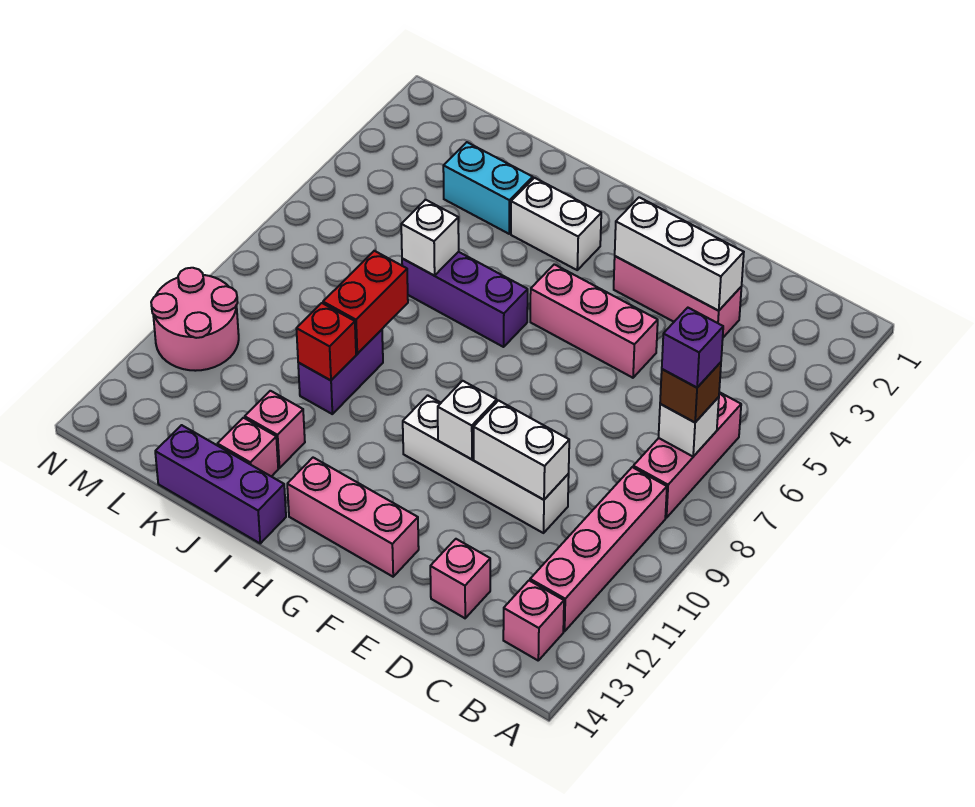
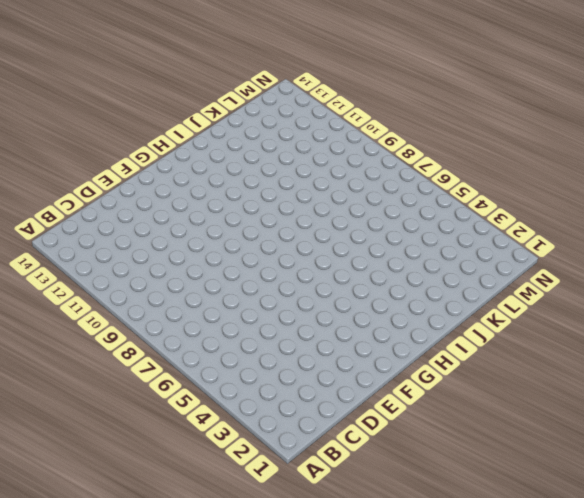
none -> pink brick B6:B8 level 1
none -> pink brick B9:B12 level 1
none -> pink brick B13 level 1

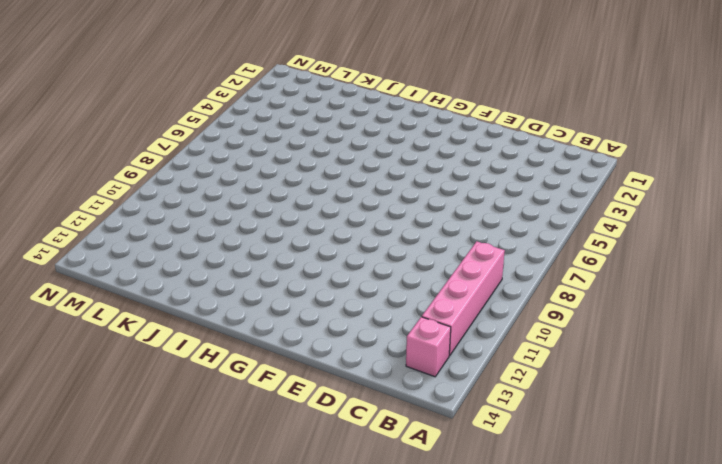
none -> pink brick B6:B8 level 1
none -> pink brick D3:F3 level 1
none -> white brick D10:G10 level 1

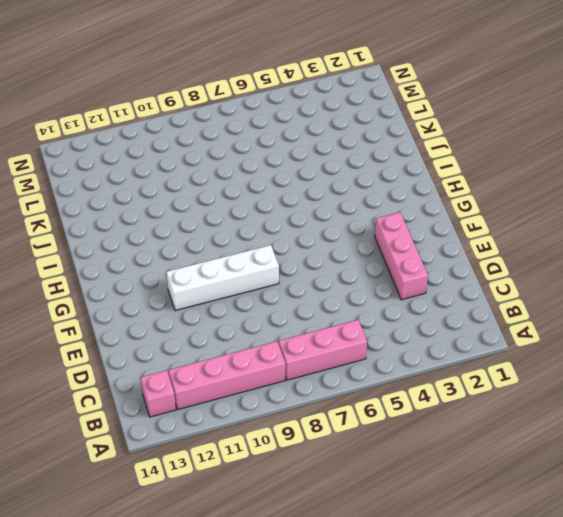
white brick F8:F11 level 1 -> white brick D10:G10 level 1
none -> pink brick D13 level 1
none -> pink brick E5:G5 level 1
none -> pink brick F13:H13 level 1

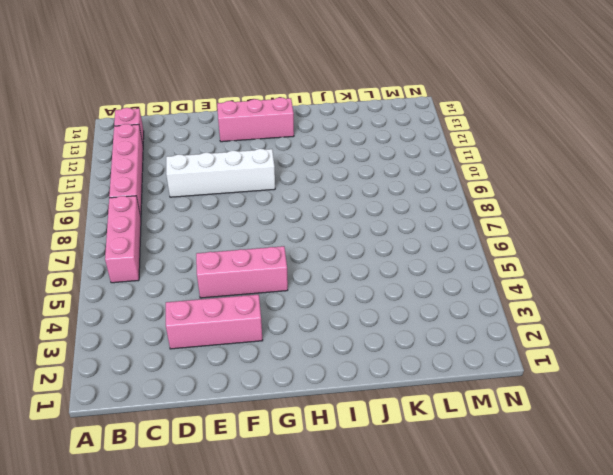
none -> pink brick D13 level 1
none -> white brick H3:I3 level 1
none -> purple brick H6:J6 level 1

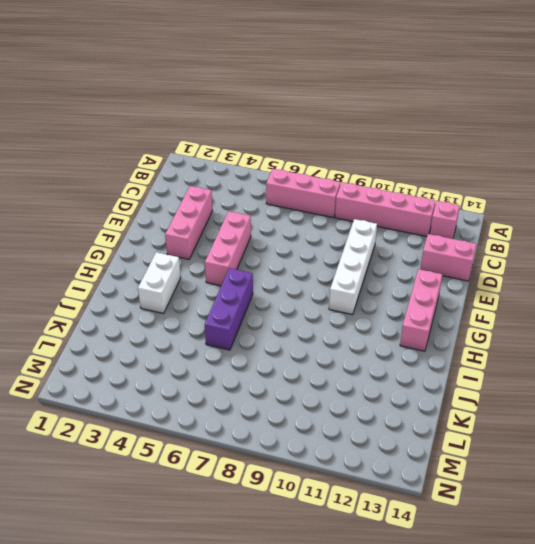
pink brick D13:D14 level 1 -> pink brick D13 level 1
none -> purple brick I14:K14 level 1
none -> cyan brick J3:K3 level 1
none -> purple brick J9:J10 level 1

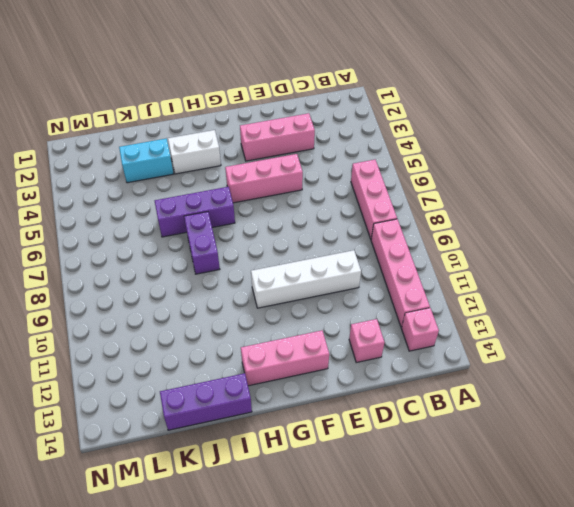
purple brick I7:I8 level 1 -> purple brick J9:J10 level 1
none -> pink brick J12 level 1
none -> pink brick J13 level 1
none -> pink round brick M10:N11 level 1

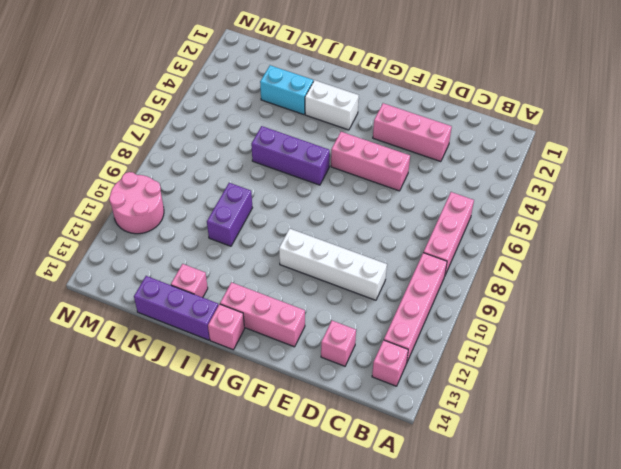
pink brick H14 level 1 -> pink brick J12 level 1
none -> white brick B7 level 2
none -> white brick D3:F3 level 2
none -> white brick D10:E10 level 2

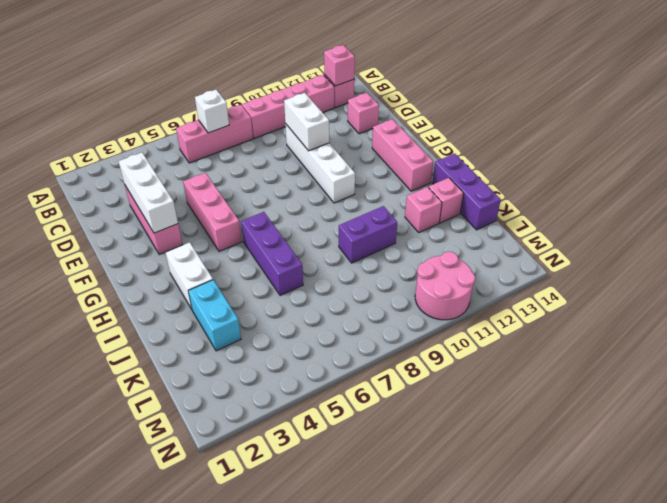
pink brick B13 level 2 -> none
none -> white brick F10 level 2
none -> white brick J6 level 2
none -> red brick J8:J9 level 2

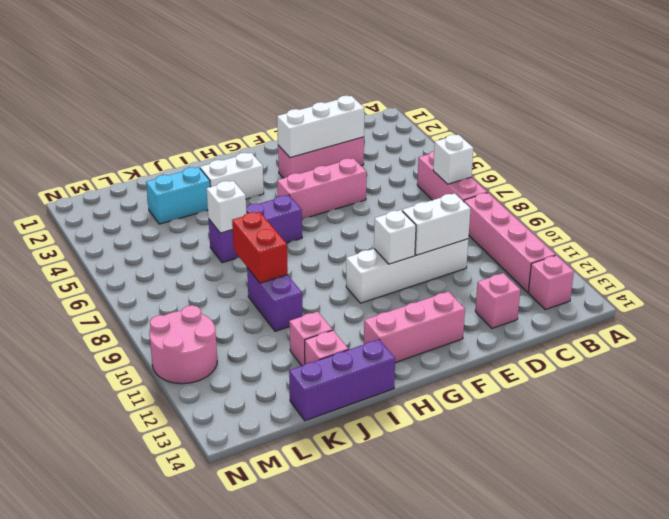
none -> red brick J10 level 2
none -> brown brick B7 level 3
none -> purple brick B7 level 4

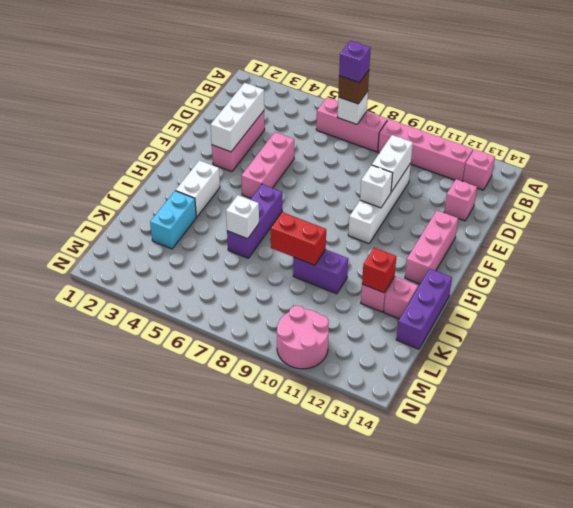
red brick J12 level 2 -> red brick J10 level 2

